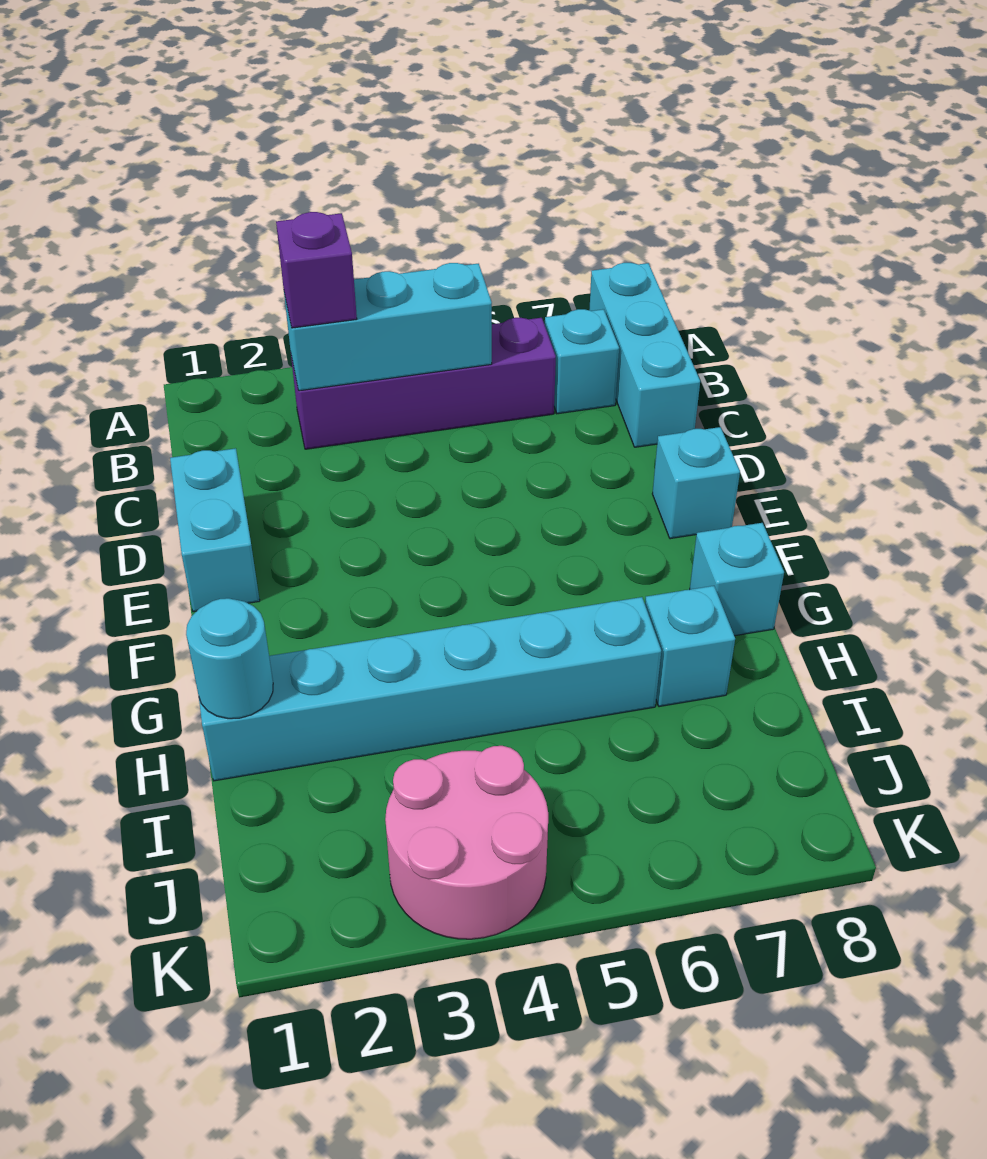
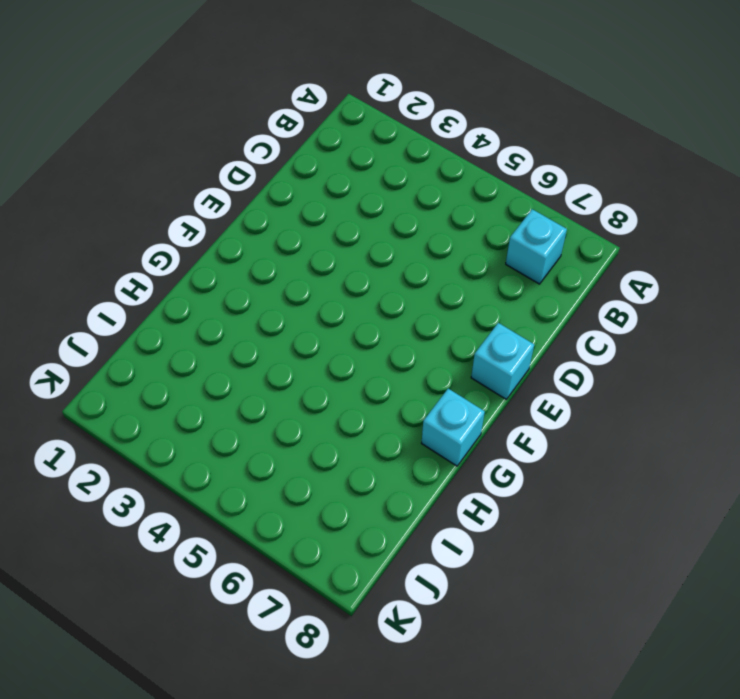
none -> cyan brick A8:C8 level 1
none -> purple brick B3:B6 level 1
none -> cyan brick D1:E1 level 1

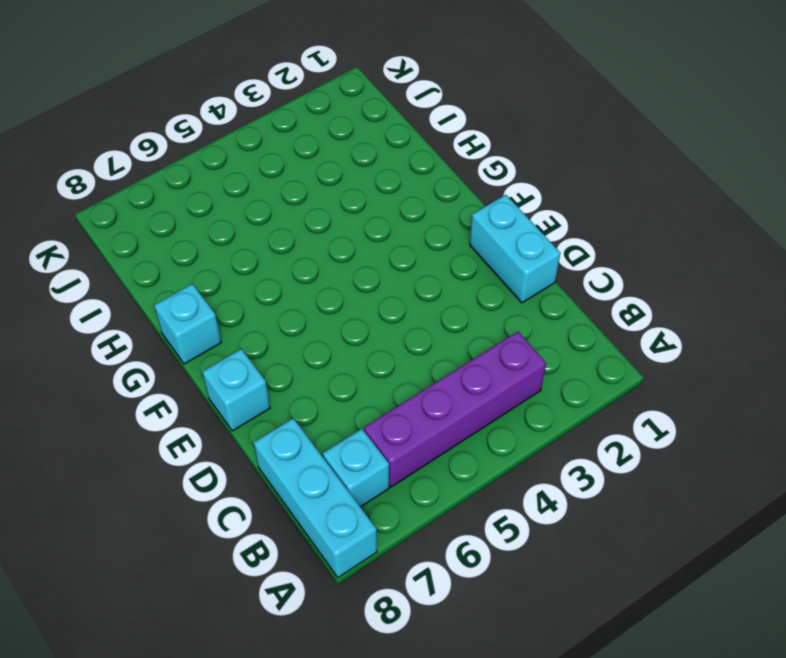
none -> cyan brick H1:H6 level 1
none -> cyan brick H7 level 1
none -> pink round brick J3:K4 level 1

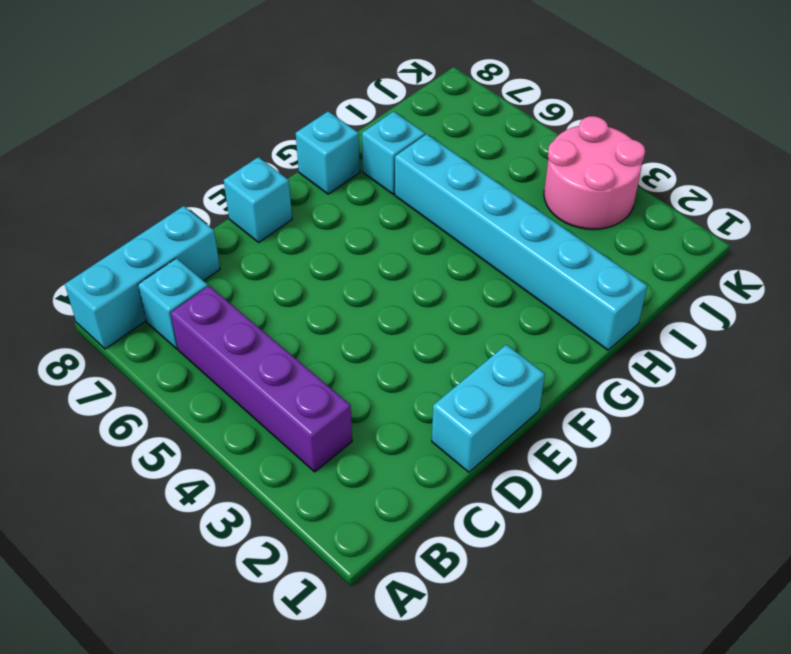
none -> cyan brick B3:B5 level 2
none -> cyan round brick H1 level 2
none -> purple brick B3 level 3

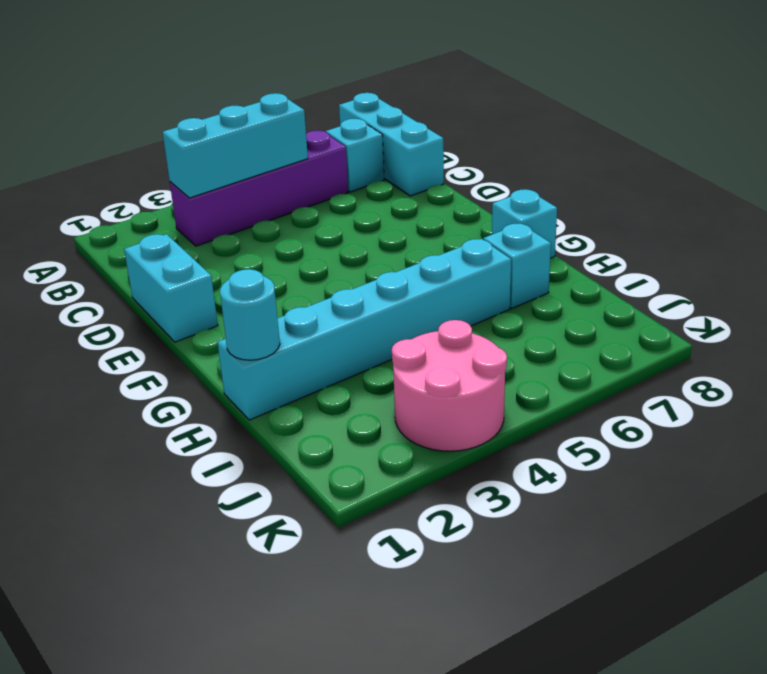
none -> cyan brick E8 level 1
none -> purple brick B3 level 3

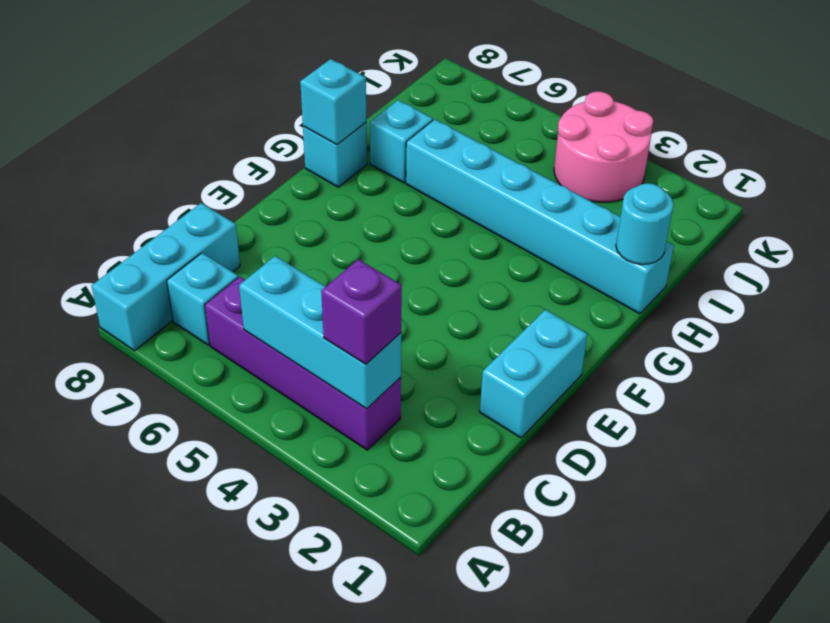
cyan brick G8 level 2 -> cyan brick E8 level 1

